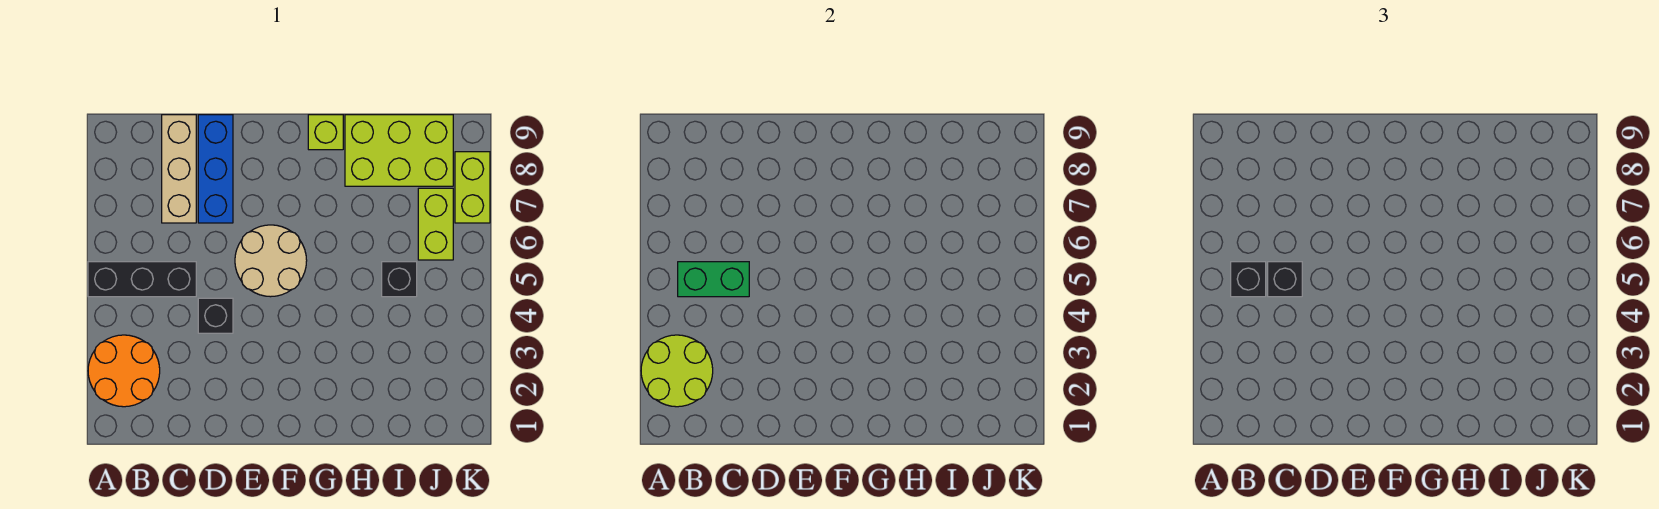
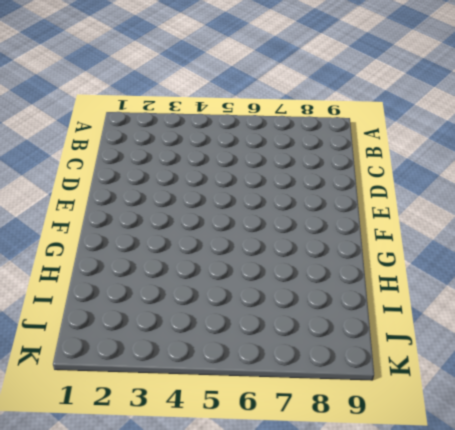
none -> orange round brick A2:B3 level 1
none -> black brick A5:C5 level 1
none -> tan brick C7:C9 level 1

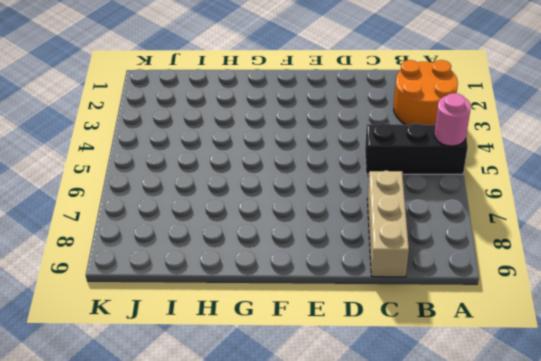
pink round brick A5 level 2 -> none
none -> black brick D4 level 1
none -> blue brick D7:D9 level 1
none -> tan round brick E5:F6 level 1

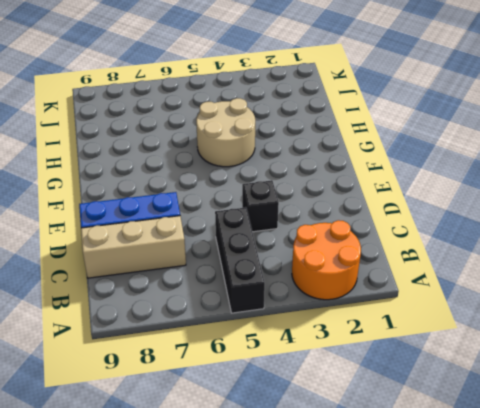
tan round brick G4:H5 level 1 -> tan round brick E5:F6 level 1
none -> lime brick G9 level 1
none -> lime brick H8:J9 level 1
none -> black brick I5 level 1

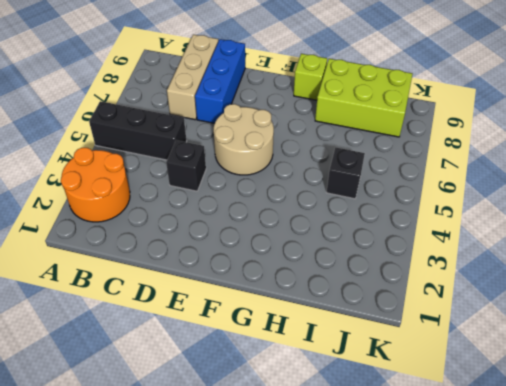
none -> lime brick J6:J7 level 1
none -> lime brick K7:K8 level 1
none -> lime round brick A2:B3 level 2

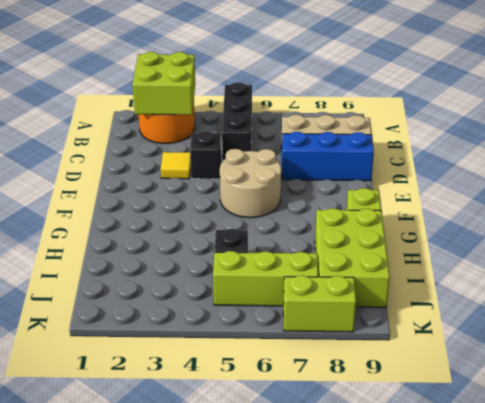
lime brick A2:B3 level 2 -> lime round brick A2:B3 level 2
yellow tile D3 level 1 -> none
lime brick J5:J7 level 1 -> lime brick J6:J7 level 1
none -> green brick B5:C5 level 2
none -> black brick B5 level 3
none -> black brick C5 level 3

